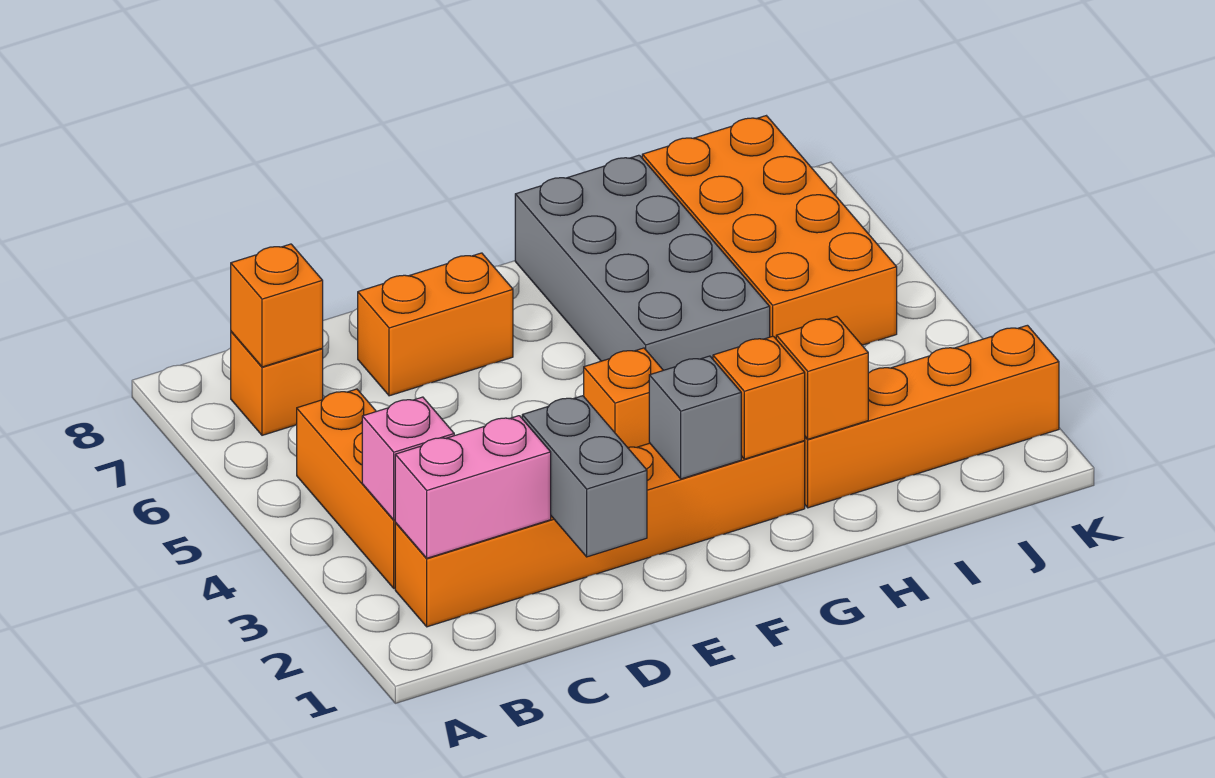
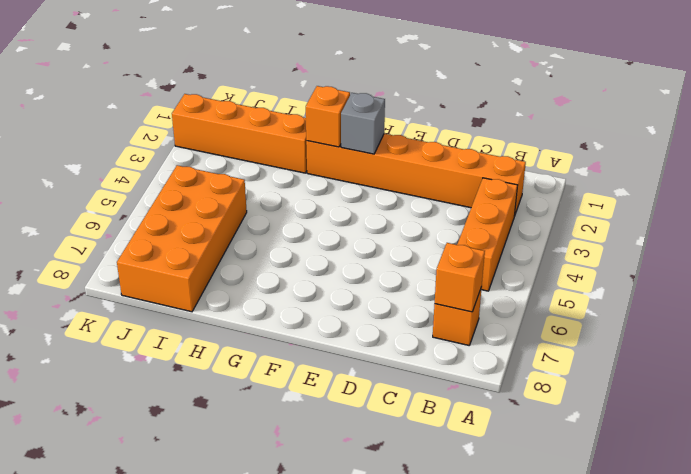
none -> orange brick D7:E7 level 1
none -> orange brick F4 level 1
none -> grey brick G5:H8 level 1

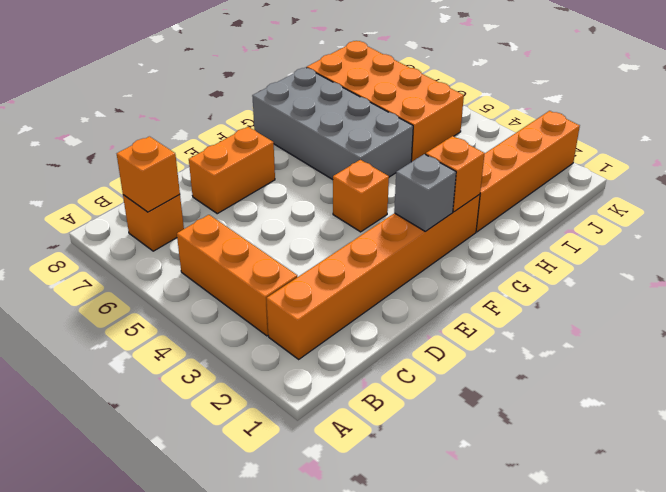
none -> pink brick B2:C2 level 2
none -> pink brick B3 level 2
none -> grey brick D1:D2 level 2

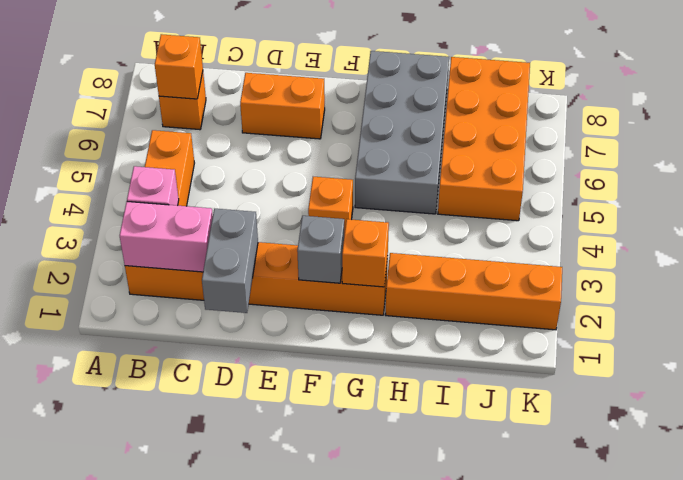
none -> orange brick H2 level 2

